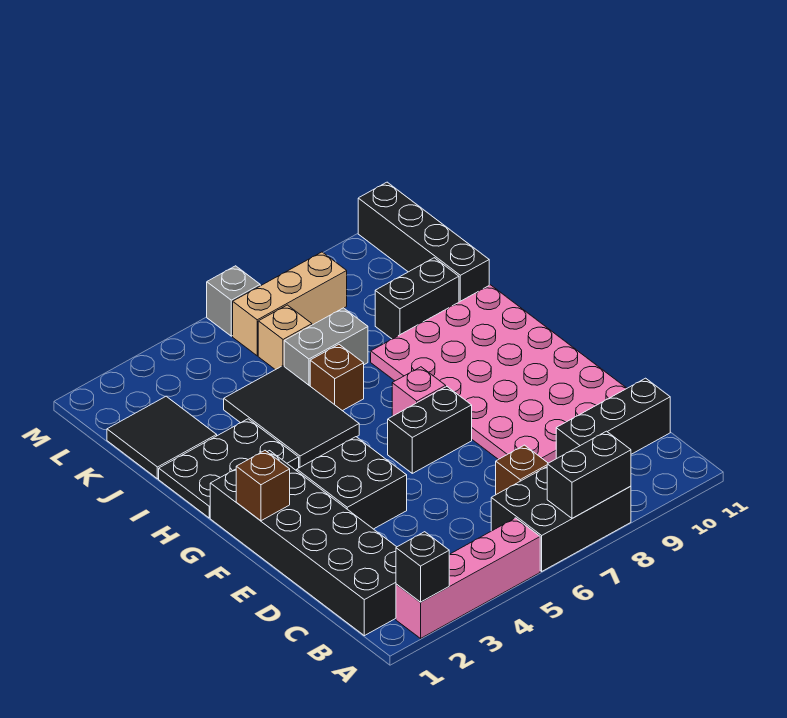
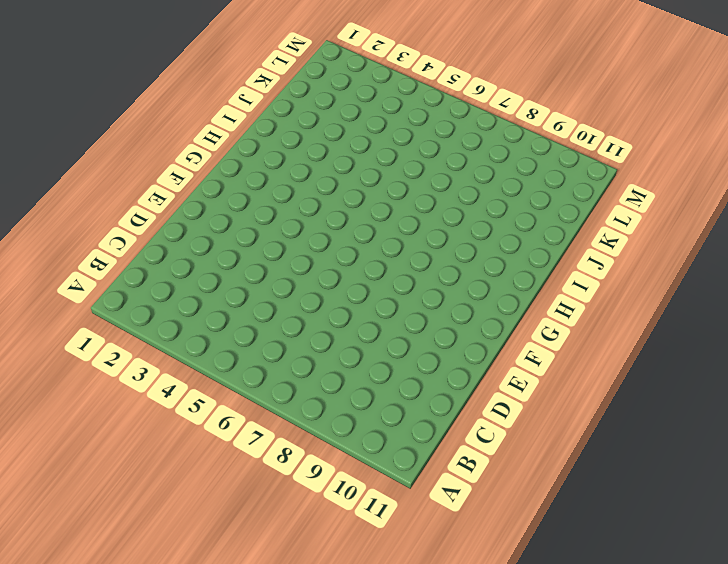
none -> pink brick A2:A5 level 1
none -> black brick A6:B8 level 1
none -> black brick B1:G2 level 1

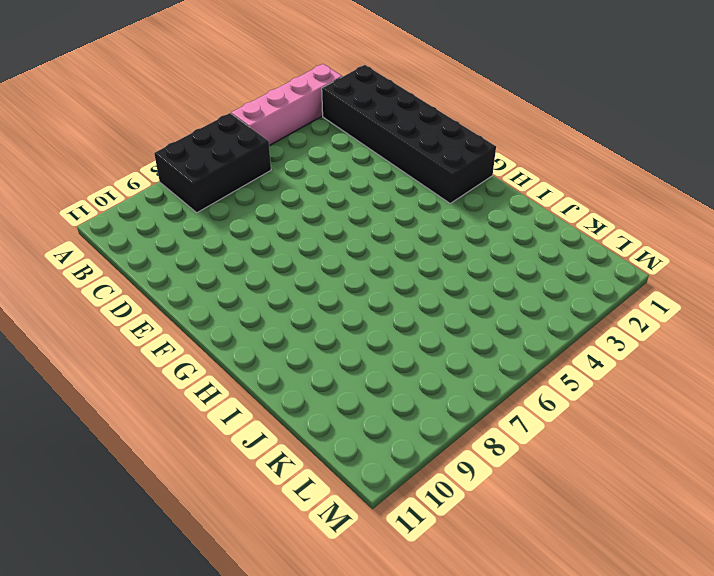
none -> brown brick C7 level 1
none -> black brick C9:C11 level 1
none -> pink plate D8:I11 level 1

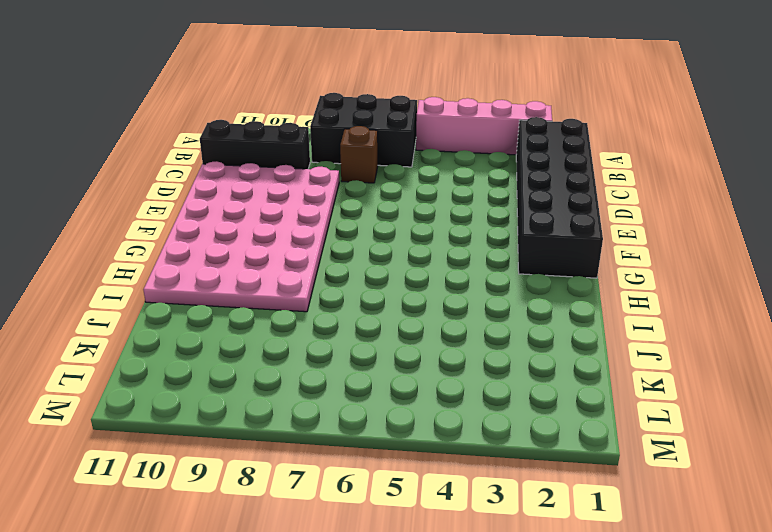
none -> black brick E3:F4 level 1
none -> black brick F6:F7 level 1
none -> pink brick G7 level 1

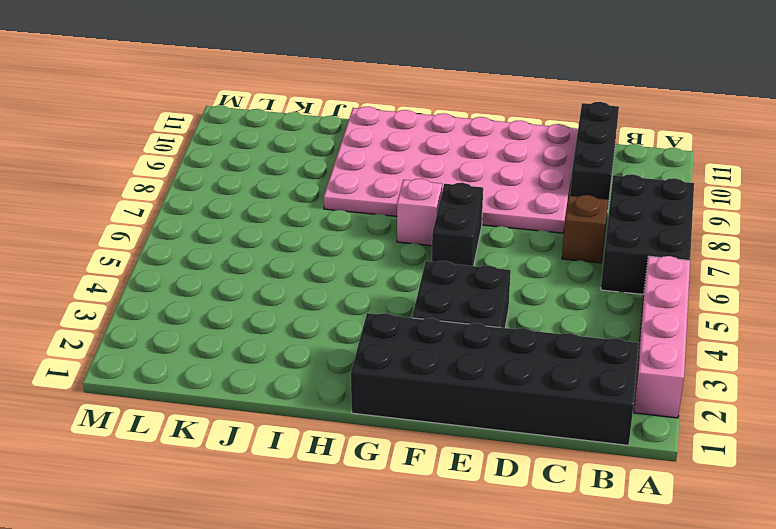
none -> black plate H1:I3 level 1
none -> black tile H4:J5 level 1
none -> brown brick I6 level 1

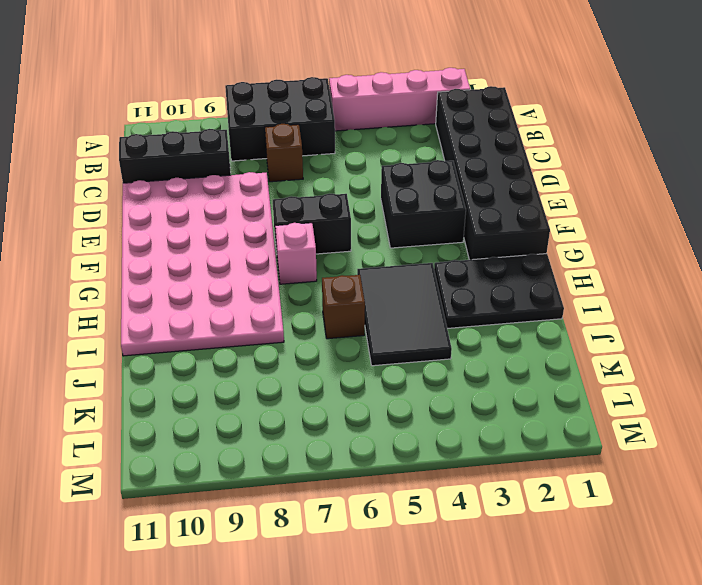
none -> black tile J1:K2 level 1
none -> grey brick J6:J7 level 1
none -> black brick J9:J10 level 1

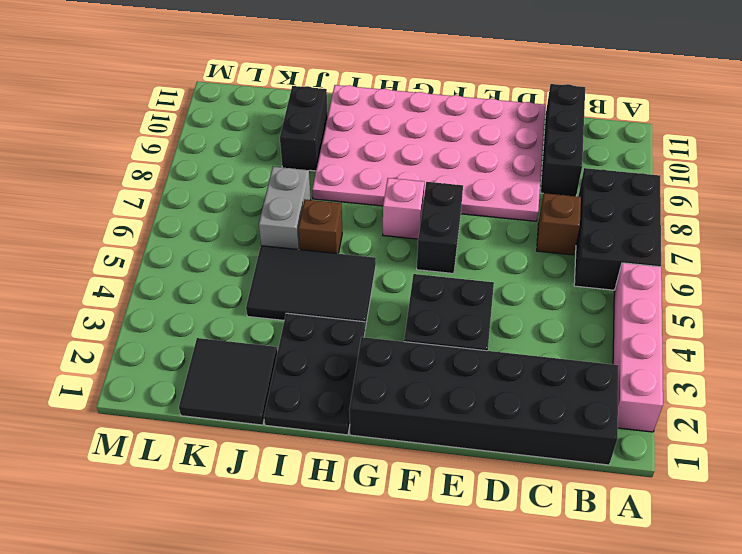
none -> black brick J11:M11 level 1
none -> tan brick K6 level 1
none -> tan brick L6:L8 level 1

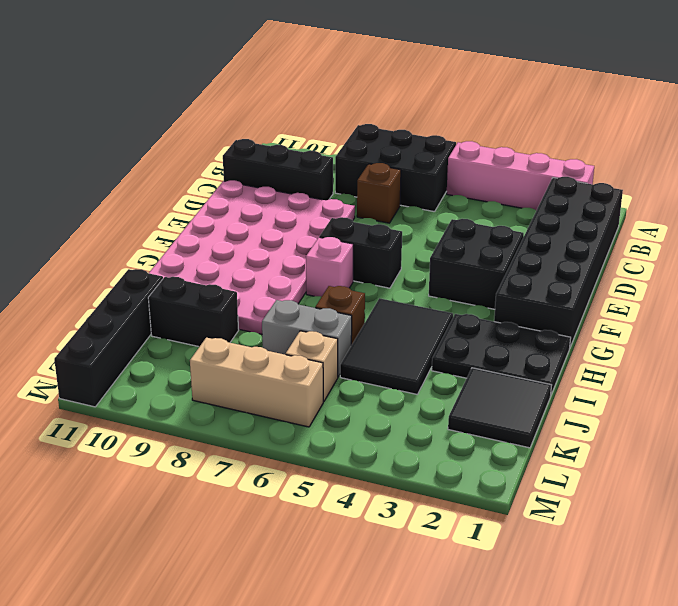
none -> grey brick M6 level 1
none -> black brick A2 level 2
none -> black brick A7:A8 level 2

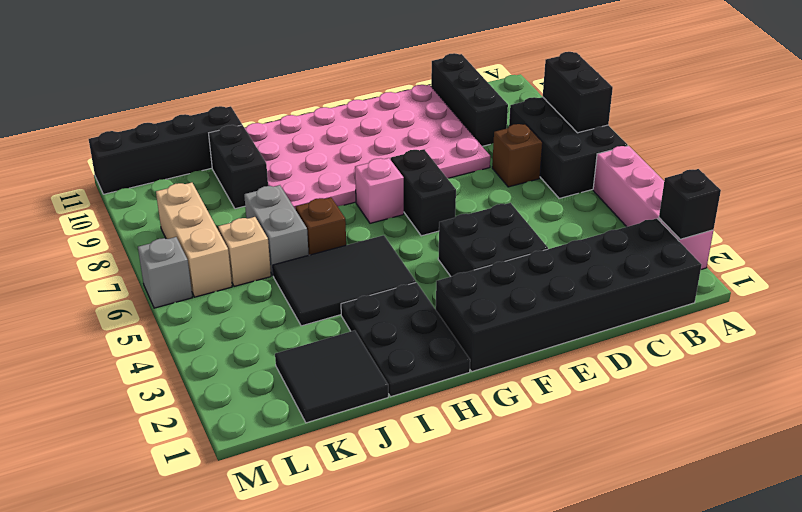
none -> brown brick F1 level 2

